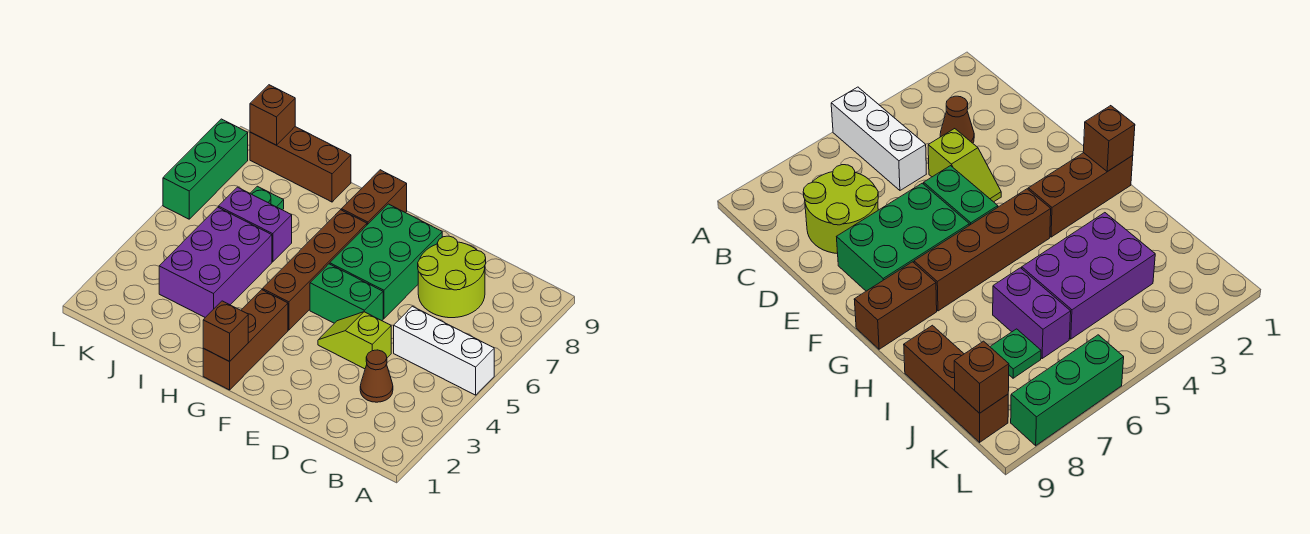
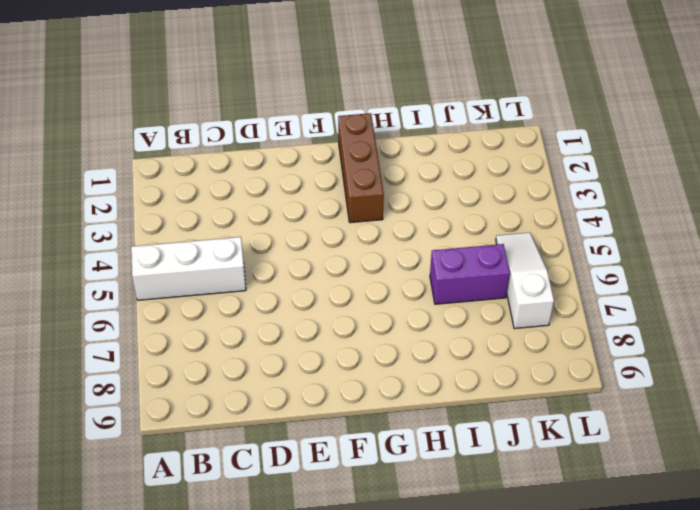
white slope K5:K7 level 1 top 7 -> none
none -> brown cone C3 level 1
none -> lime round brick C7:D8 level 1
none -> lime slope D4:E4 level 1 top D

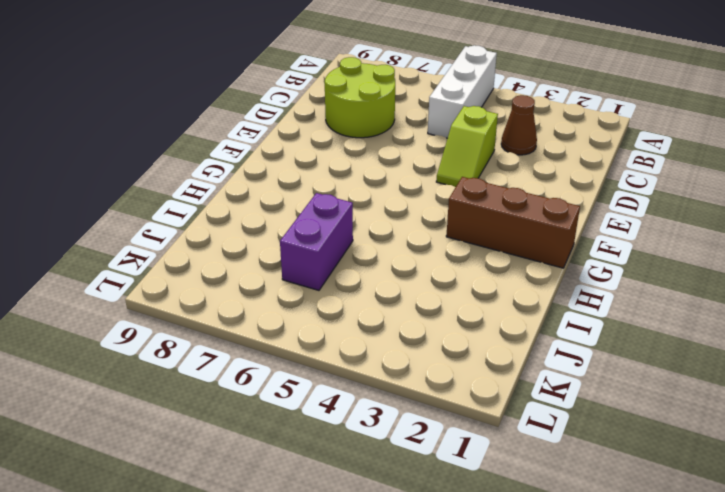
none -> green brick E5:F5 level 1
none -> green brick E6:F8 level 1
none -> brown brick G4:G7 level 1

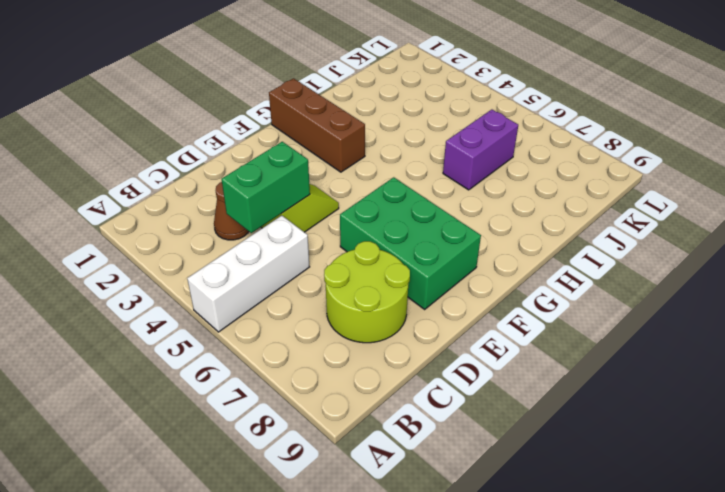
green brick C4:D4 level 2 -> green brick E5:F5 level 1
none -> brown brick G4:G7 level 1
none -> brown brick G8:G9 level 1
none -> purple brick I3:J5 level 1

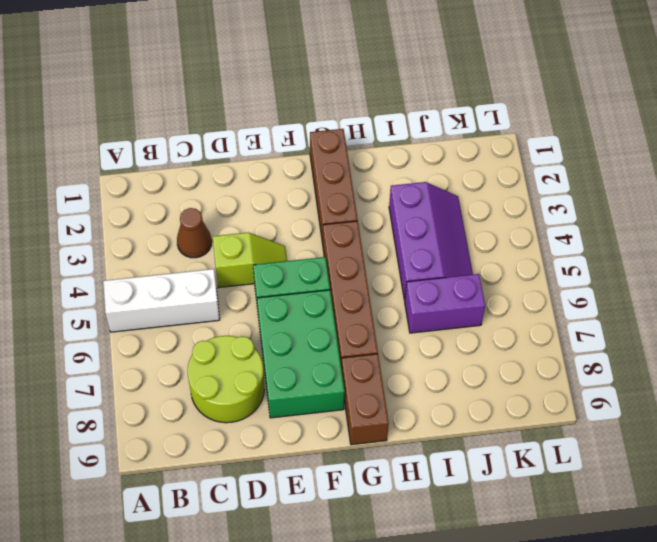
purple slope I3:J5 level 1 top I -> purple brick I3:J5 level 1
none -> brown brick I9:K9 level 1
none -> green plate J7 level 1
none -> green brick L6:L8 level 1

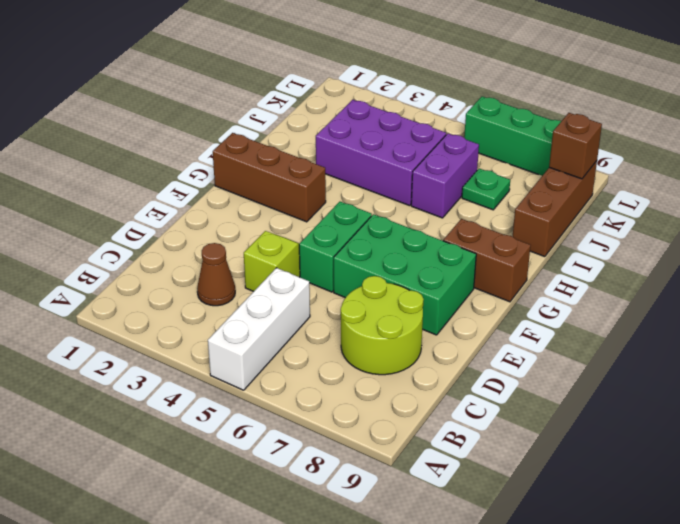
none -> brown brick G4:G7 level 1
none -> brown brick G1 level 2

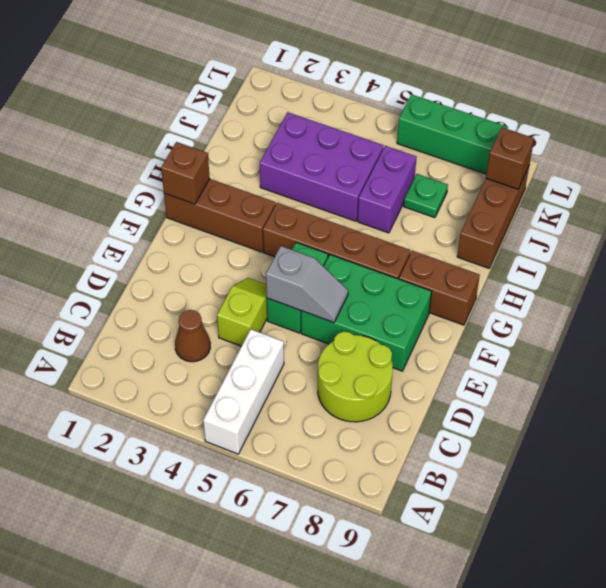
grey slope E5:E6 level 2 top 5 -> none

